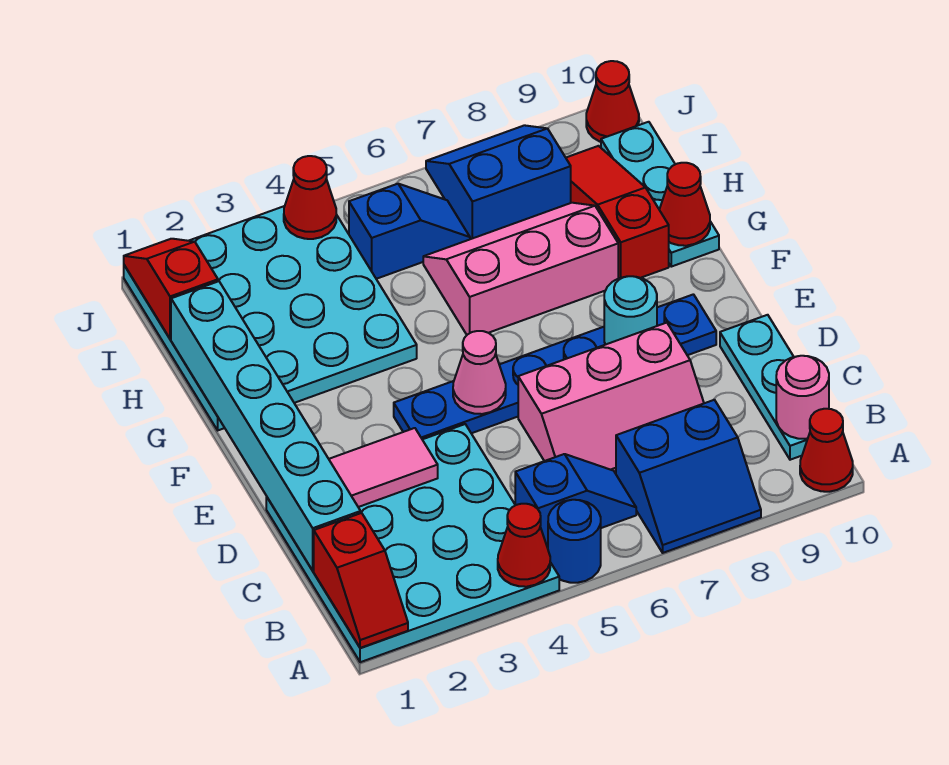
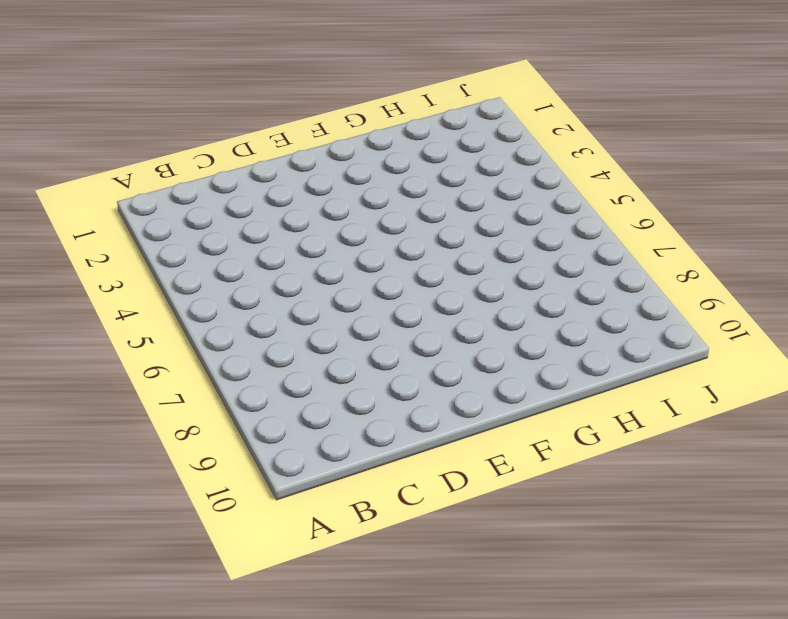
none -> cyan plate A1:D4 level 1
none -> blue round brick A5 level 1
none -> blue slope A7:B8 level 1 top B

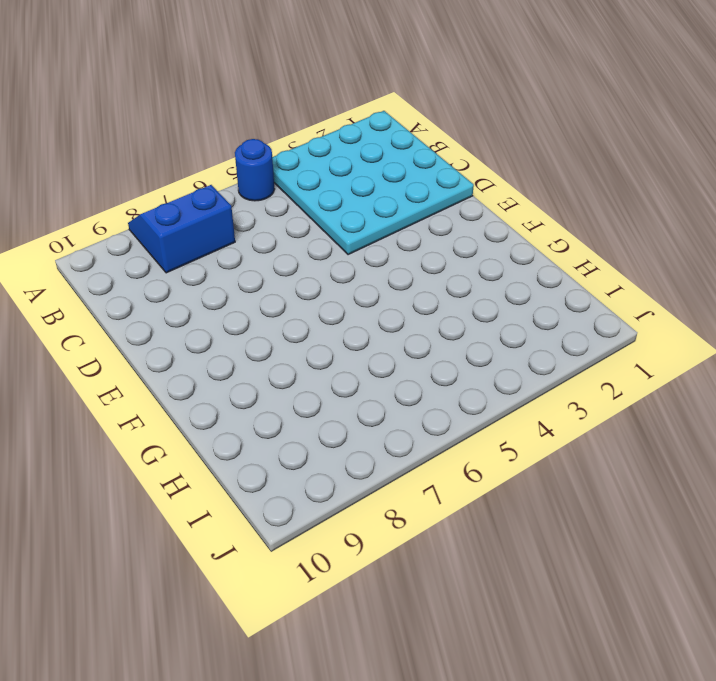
none -> red cone A10 level 1
none -> blue slope B5:B6 level 1 top 5
none -> cyan plate B10:D10 level 1

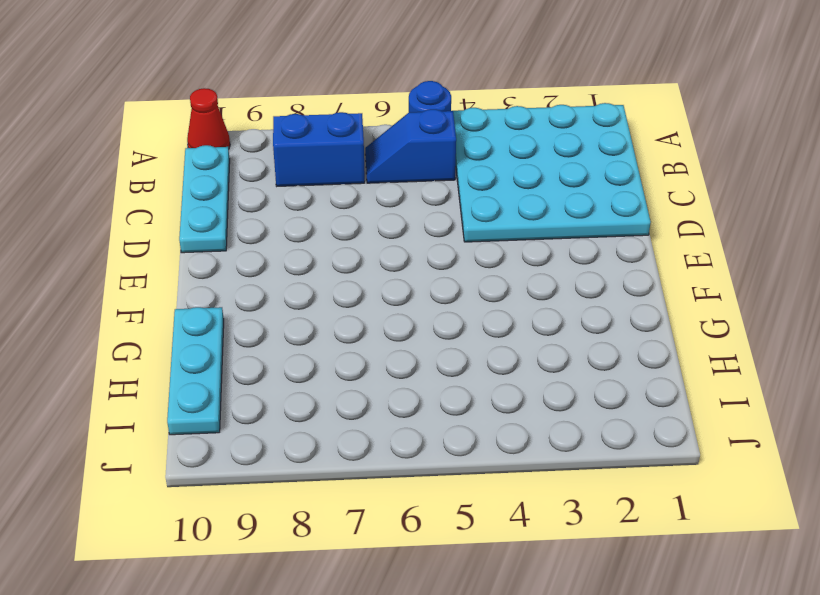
none -> pink slope C6:D8 level 1 top D
none -> blue plate E4:E9 level 1
none -> cyan plate G1:J4 level 1

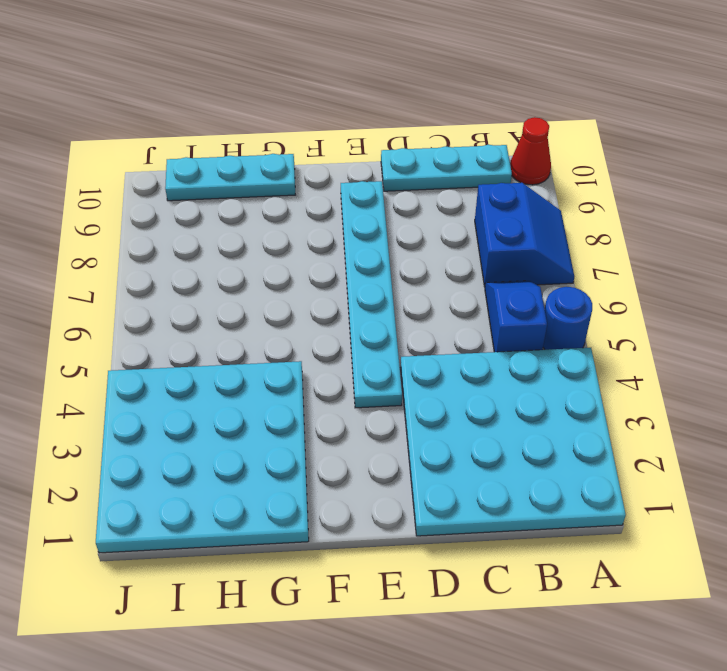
cyan plate E4:E9 level 1 -> blue plate E4:E9 level 1
none -> pink slope C6:D8 level 1 top D
none -> pink slope G6:H8 level 1 top G
none -> red slope G9:I9 level 1 top G

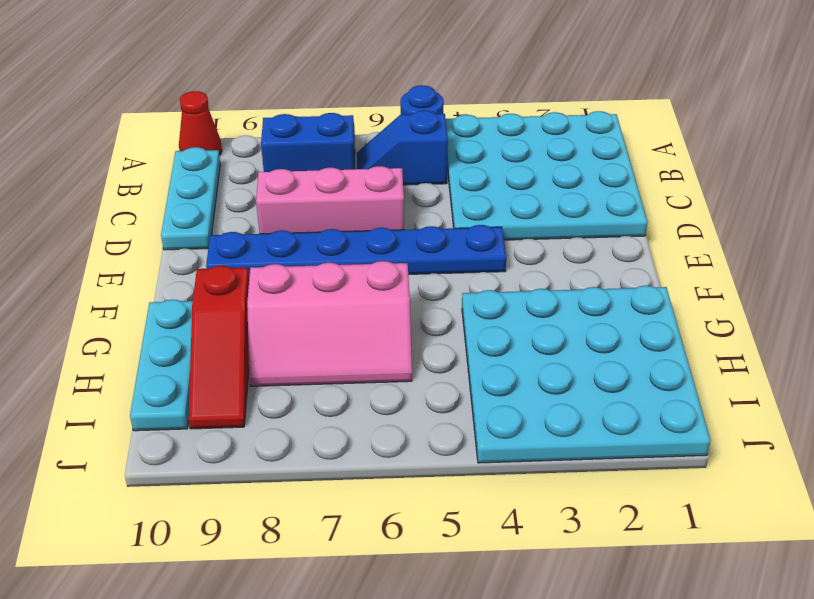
none -> blue slope I5:I6 level 1 top 5
none -> blue slope I7:J8 level 1 top I
none -> red cone J10 level 1

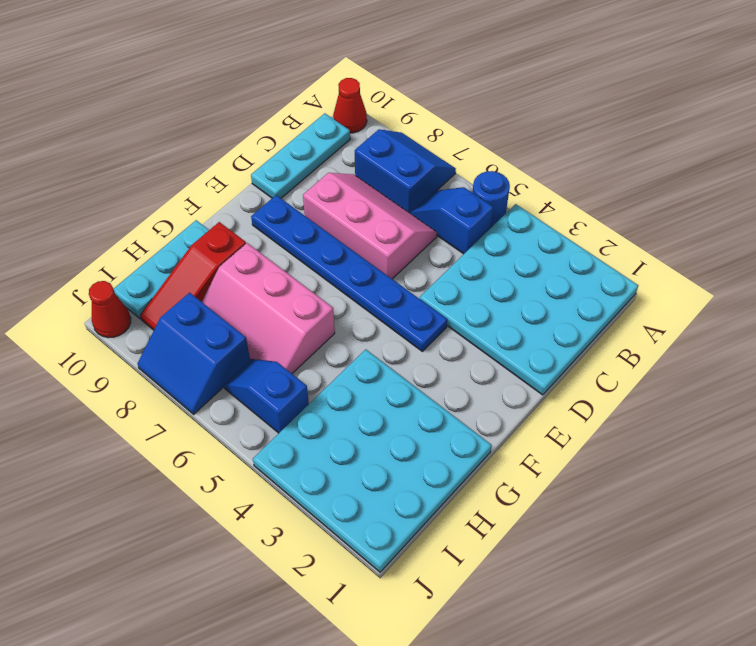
none -> red slope A1:B1 level 2 top B
none -> red cone A4 level 2
none -> pink round brick B10 level 2

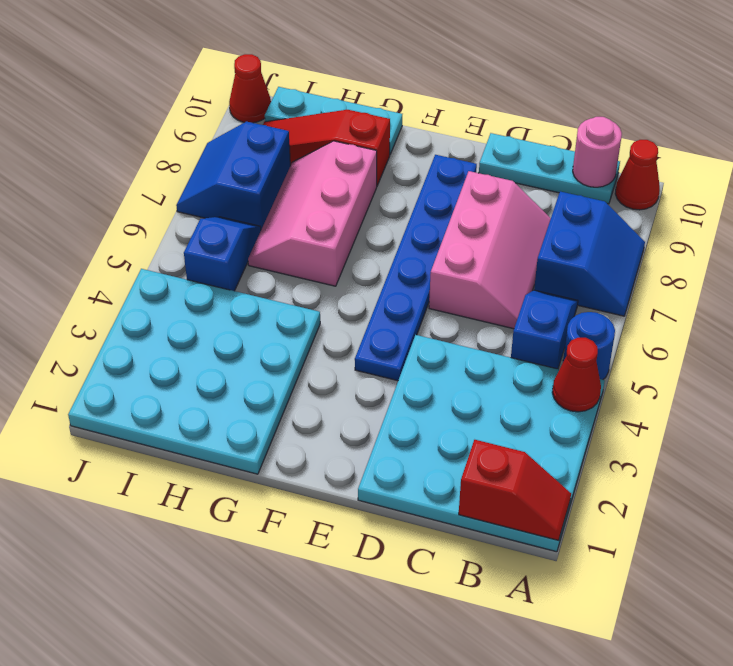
none -> cyan brick C1:H1 level 2
none -> pink tile D2:D3 level 2
none -> pink cone E5 level 2

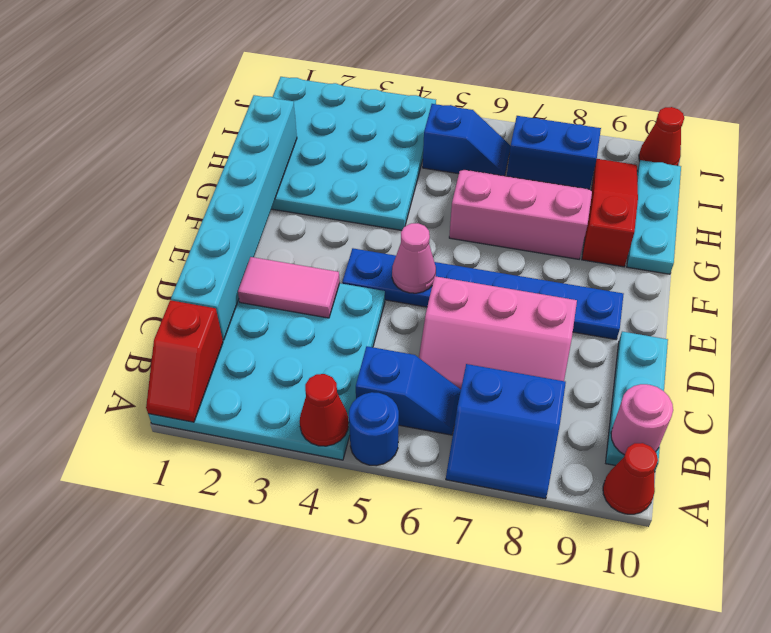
none -> cyan round brick E8 level 2
none -> red cone G10 level 2
none -> red slope I1:J1 level 2 top I

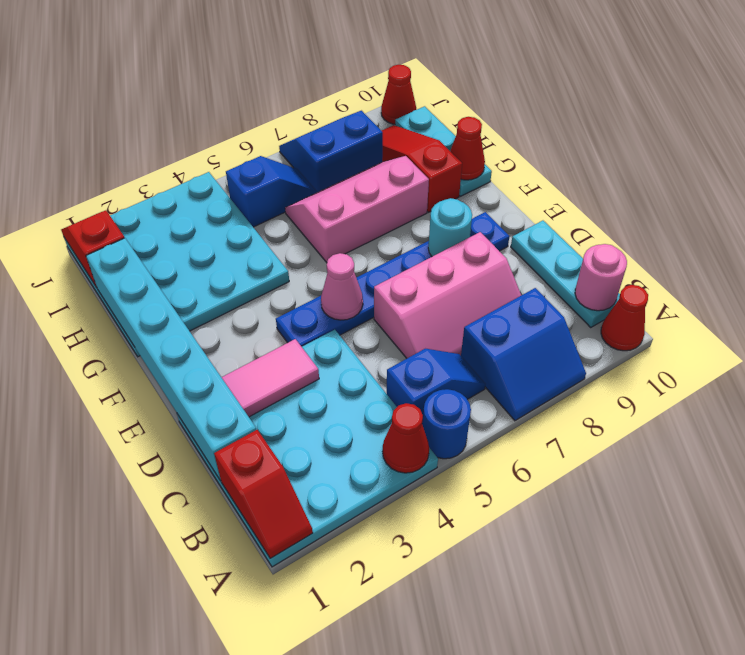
none -> red cone J4 level 2

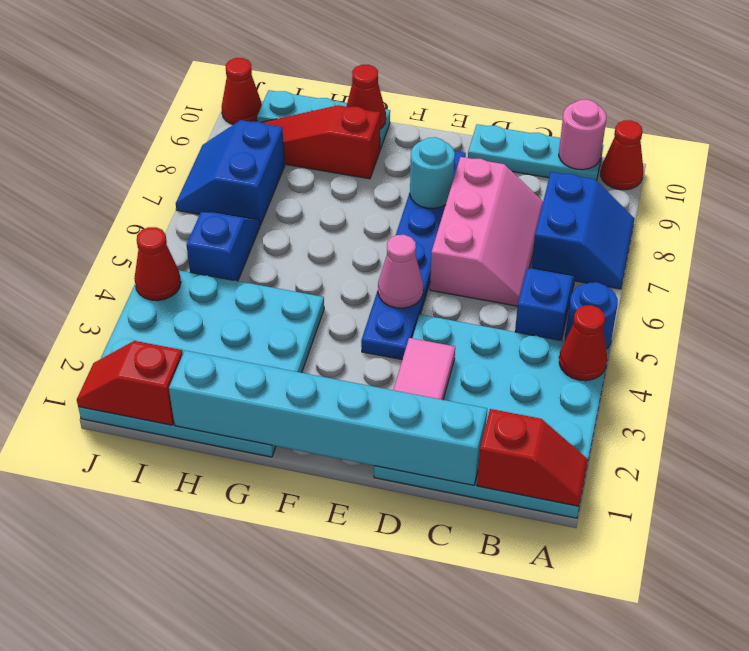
none -> pink slope G6:H8 level 1 top G

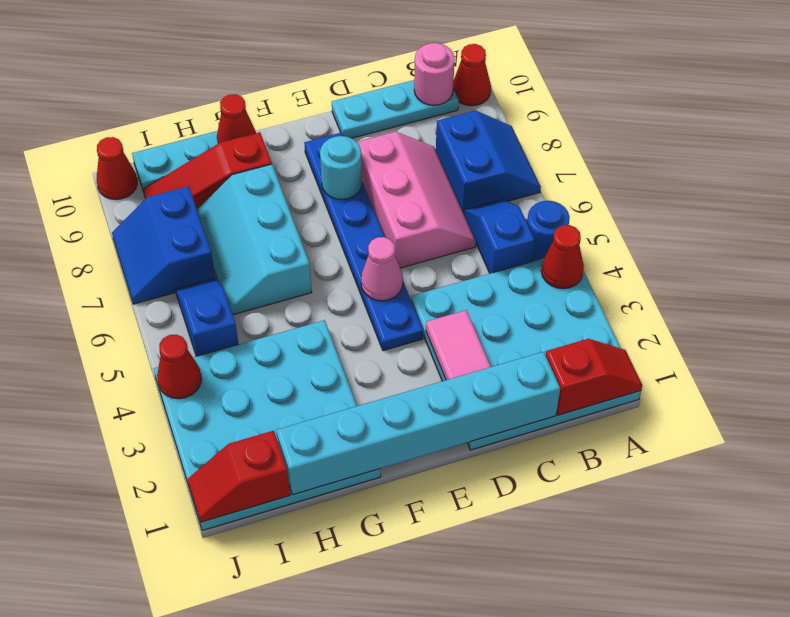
cyan slope G6:H8 level 1 top G -> pink slope G6:H8 level 1 top G

